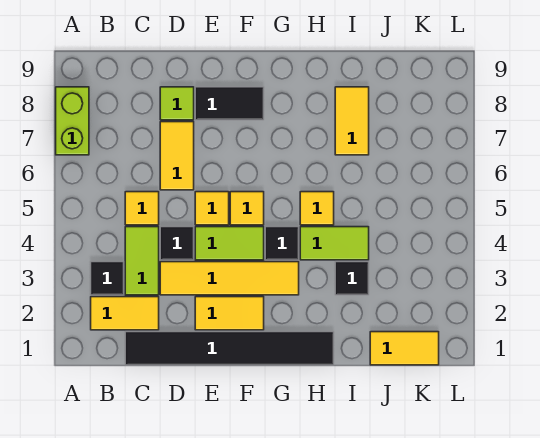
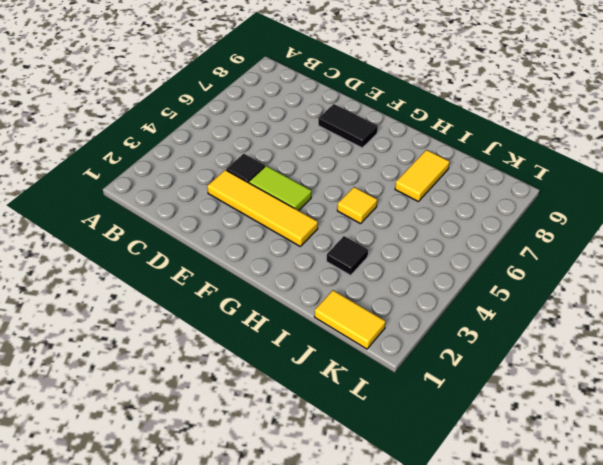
none -> lime brick A7:A8 level 1
none -> yellow tile B2:C2 level 1
none -> black tile B3 level 1

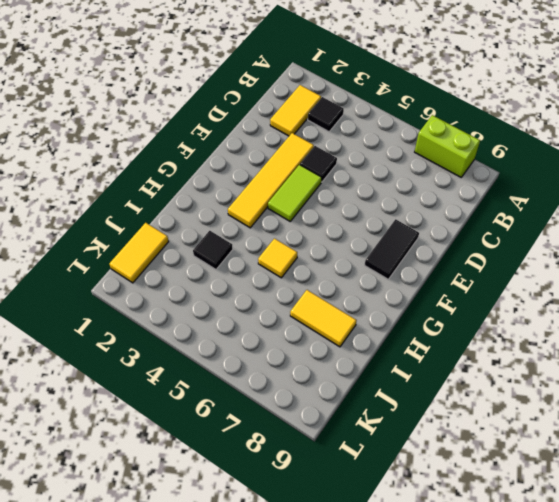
none -> black tile C1:H1 level 1
none -> lime tile C3:C4 level 1
none -> yellow tile C5 level 1

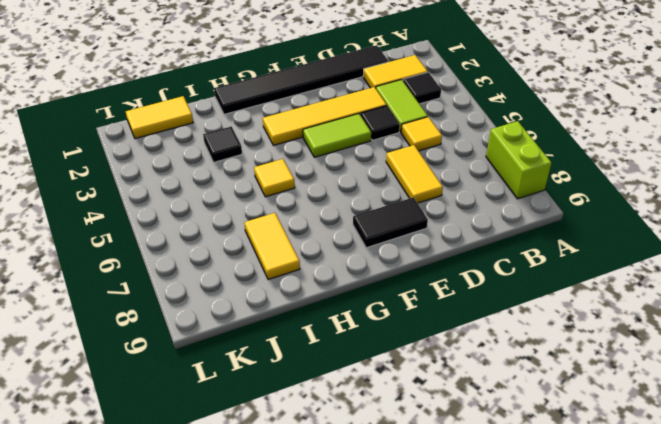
none -> lime tile D8 level 1
none -> yellow tile E2:F2 level 1
none -> yellow tile E5 level 1

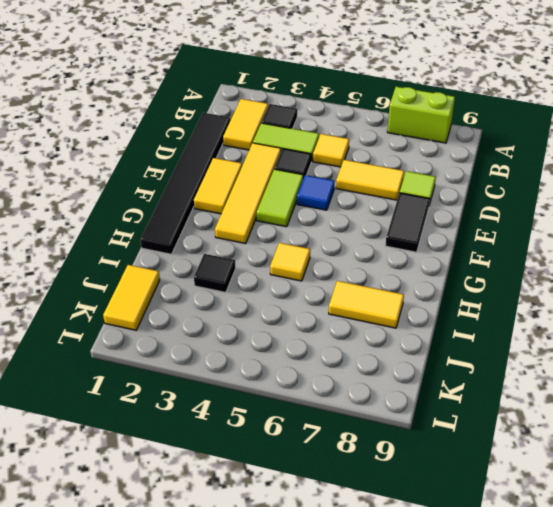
blue tile E5 level 1 -> yellow tile E5 level 1
none -> yellow tile F5 level 1
none -> black tile G4 level 1
none -> lime tile H4:I4 level 1

